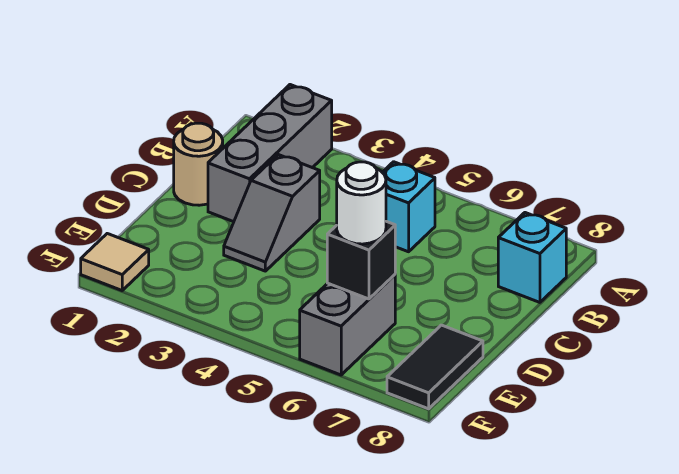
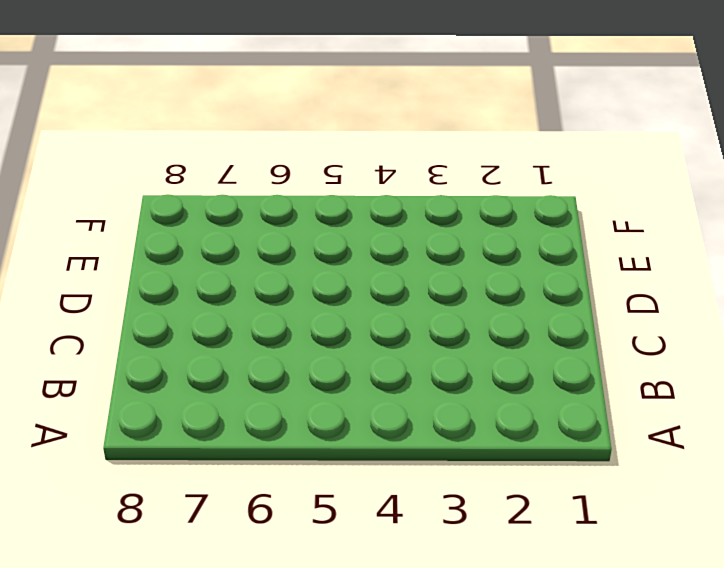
none -> grey brick A2:C2 level 1
none -> cyan brick B5 level 1

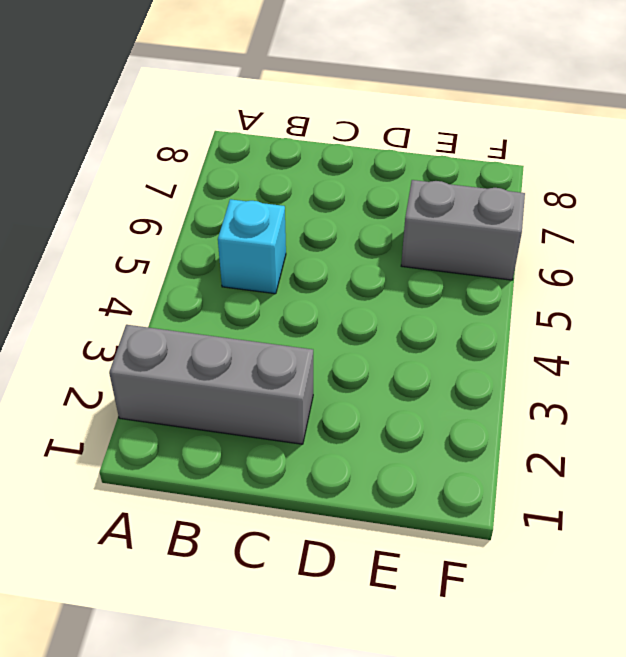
none -> cyan brick B8 level 1
none -> tan round brick C1 level 1

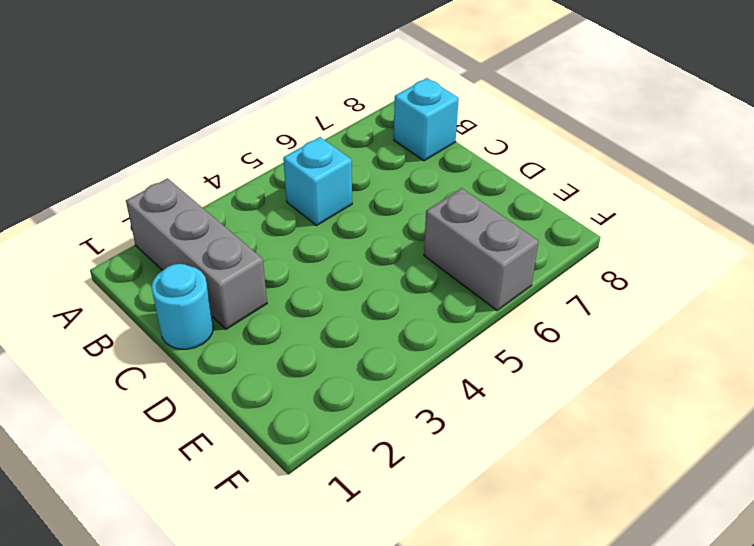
cyan round brick C1 level 1 -> tan round brick C1 level 1
none -> grey slope C3:D3 level 1 top C
none -> black tile E8:F8 level 1

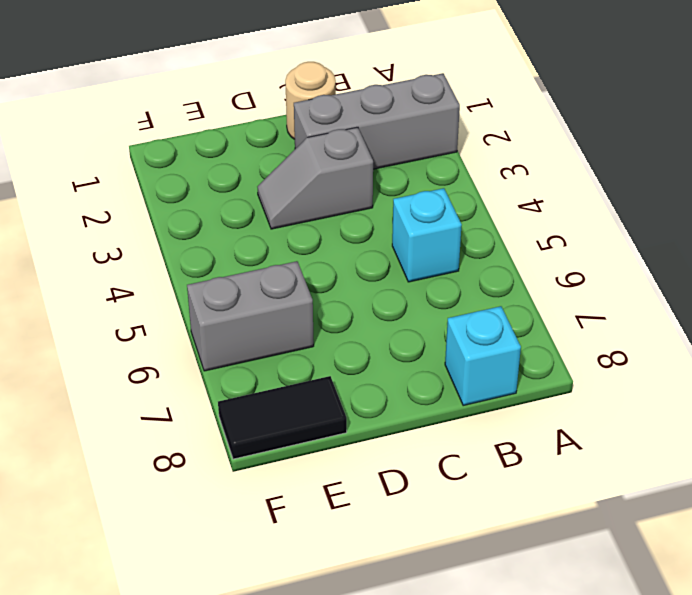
none -> tan tile F1 level 1
none -> black brick E6 level 2

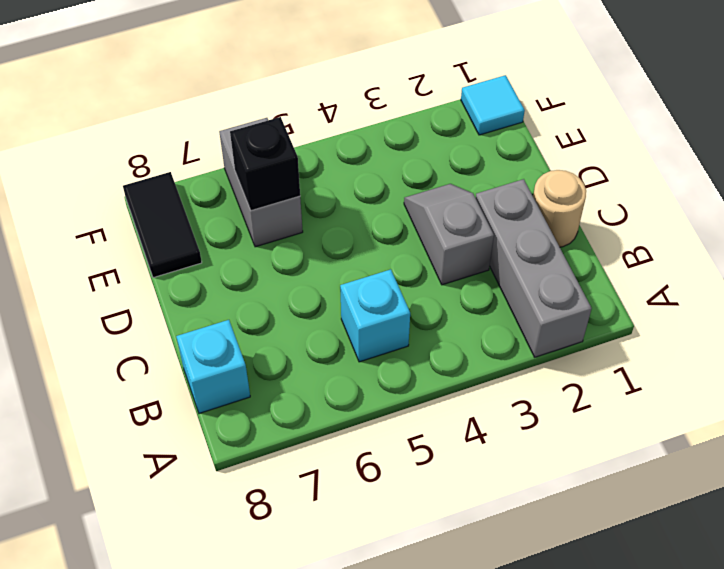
cyan tile F1 level 1 -> tan tile F1 level 1
none -> white round brick E6 level 3

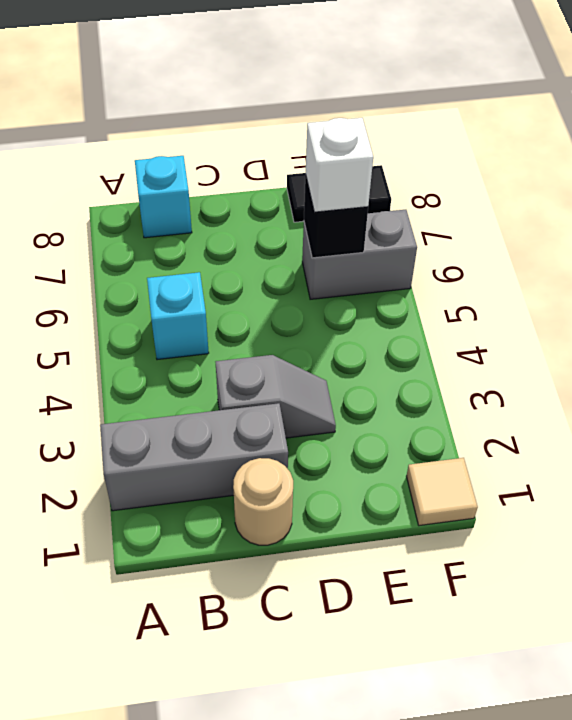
white brick E6 level 3 -> white round brick E6 level 3

